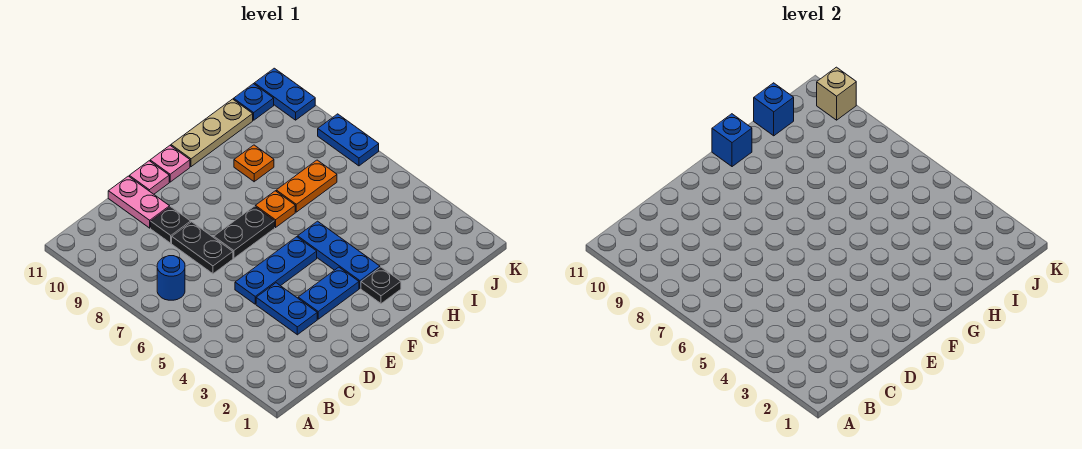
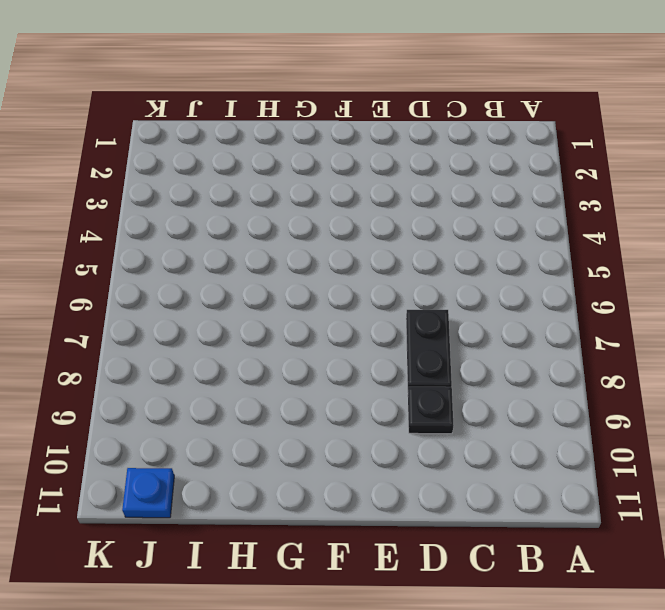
none -> blue round brick B7 level 1
none -> blue plate D3:D4 level 1
none -> blue plate D5:F5 level 1

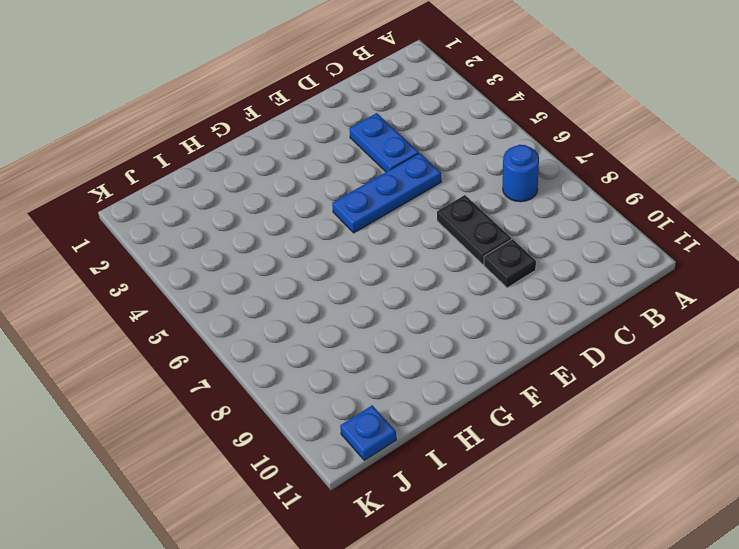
none -> pink plate D10:D11 level 1
none -> blue plate E3:F3 level 1
none -> black plate E7:F7 level 1

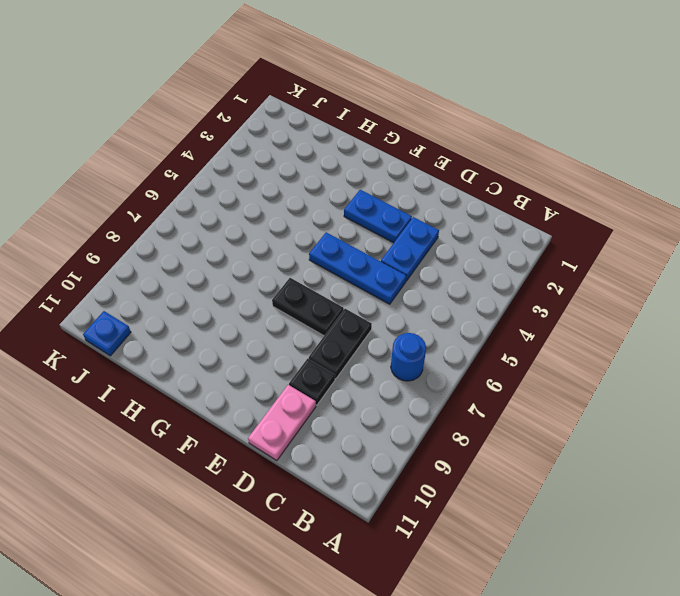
none -> pink plate E11 level 1
none -> pink plate F11 level 1
none -> black plate G2 level 1

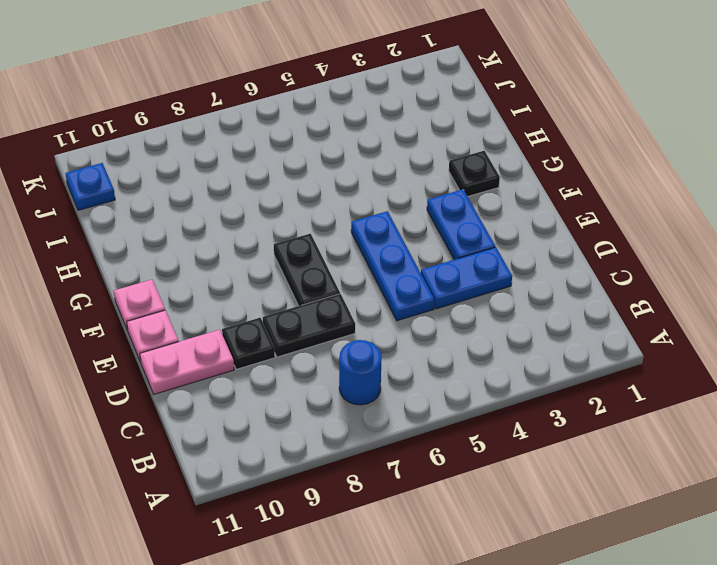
none -> blue plate G3:G5 level 1
none -> orange plate G7 level 1
none -> tan plate G11:I11 level 1

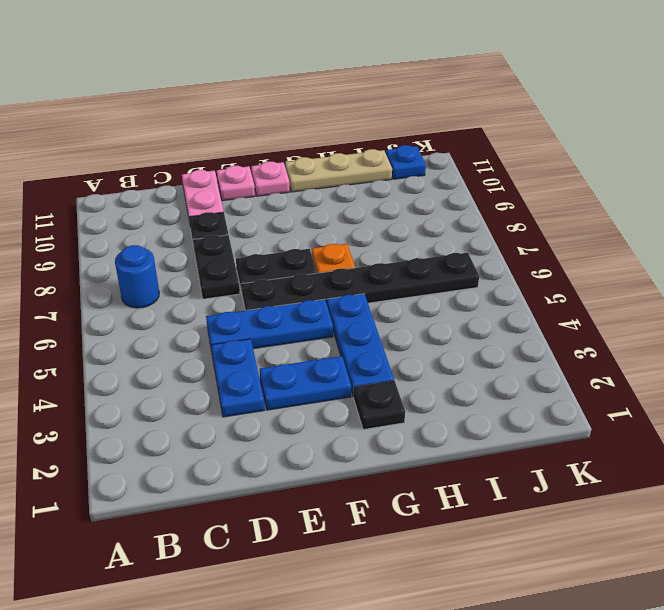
black plate E6:J6 level 1 -> none
none -> orange plate H7:I7 level 1
none -> orange plate H9 level 1
none -> blue plate K7:K8 level 1

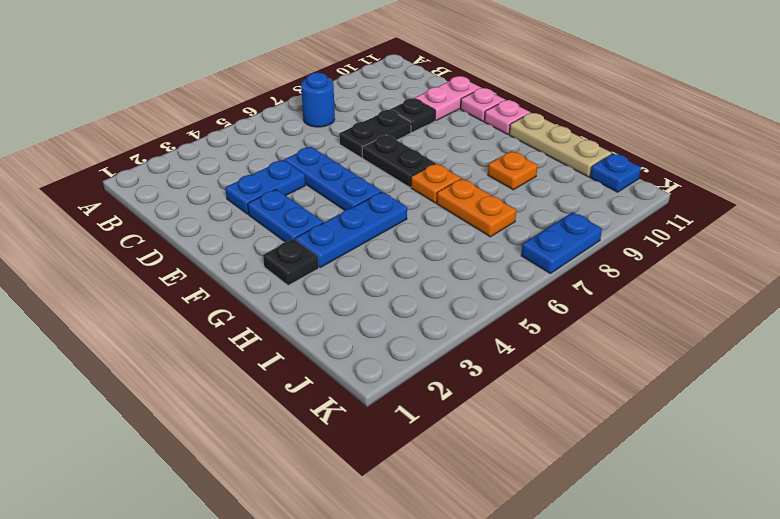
none -> blue plate K10:K11 level 1
none -> blue brick G11 level 2
none -> blue brick I11 level 2

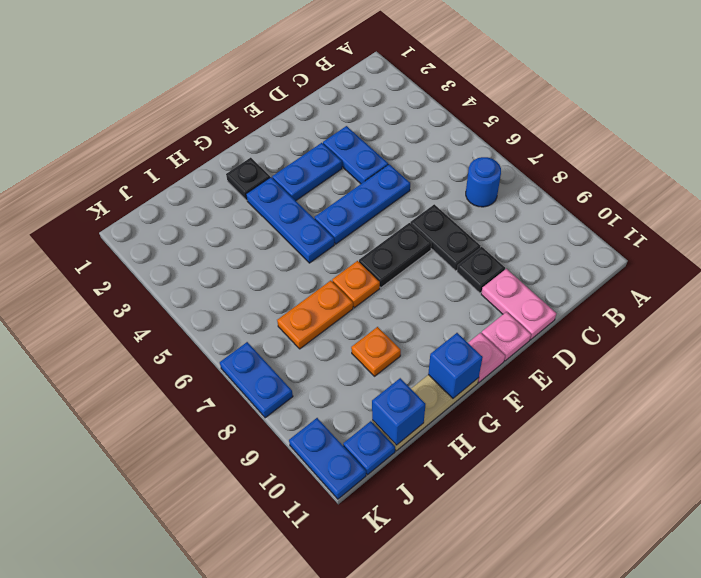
none -> tan brick K10 level 2

